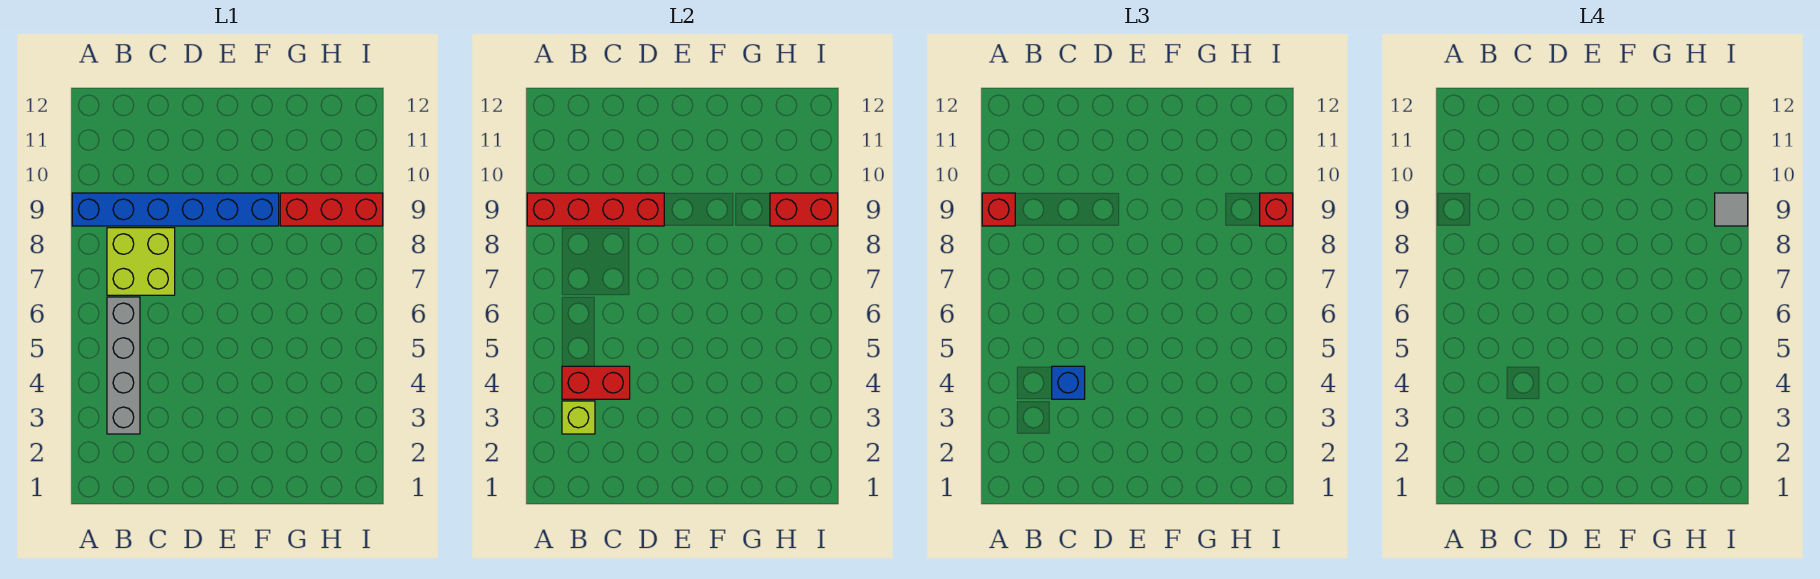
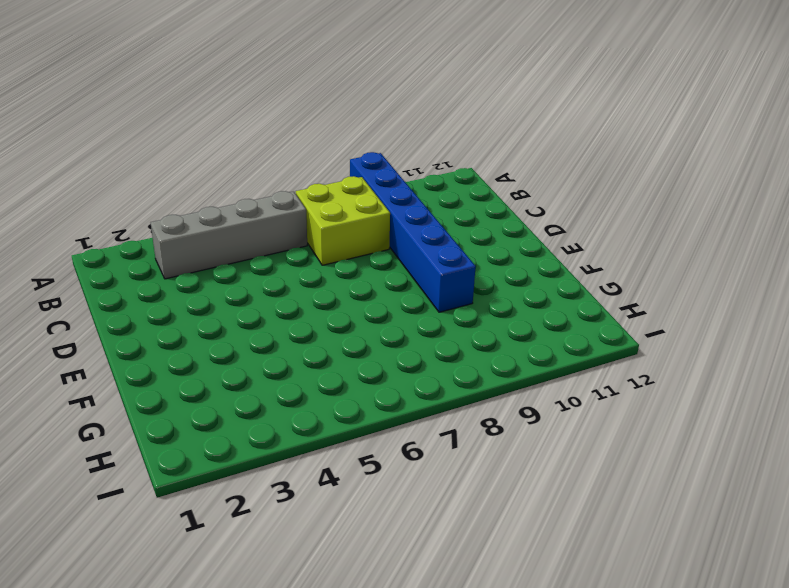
none -> red brick G9:I9 level 1
none -> red brick A9:D9 level 2
none -> lime brick B3 level 2

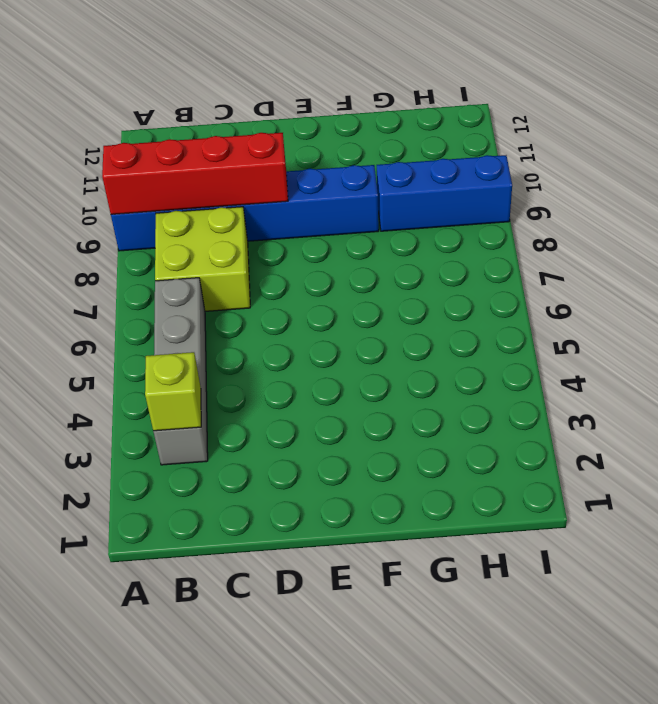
blue brick G9:I9 level 1 -> red brick G9:I9 level 1
none -> red brick B4:C4 level 2
none -> red brick H9:I9 level 2
none -> red brick A9 level 3

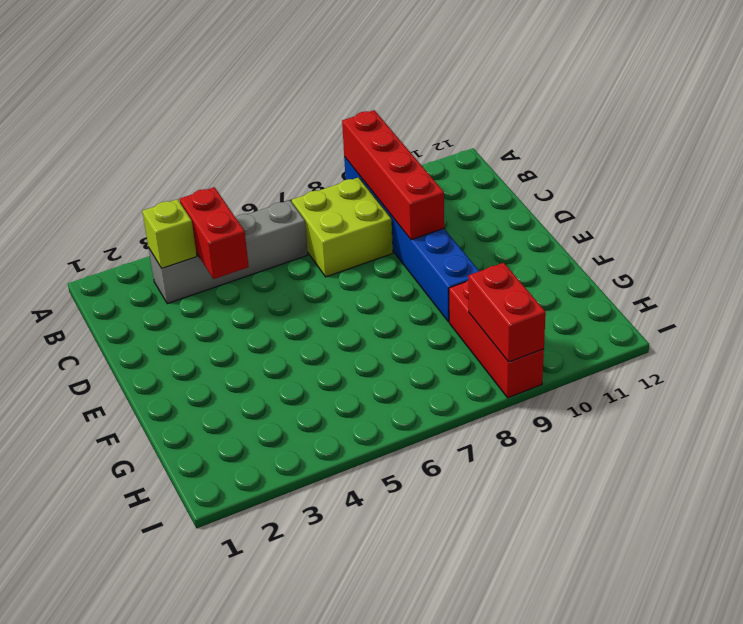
none -> red brick A9 level 3
none -> blue brick C4 level 3
none -> red brick I9 level 3

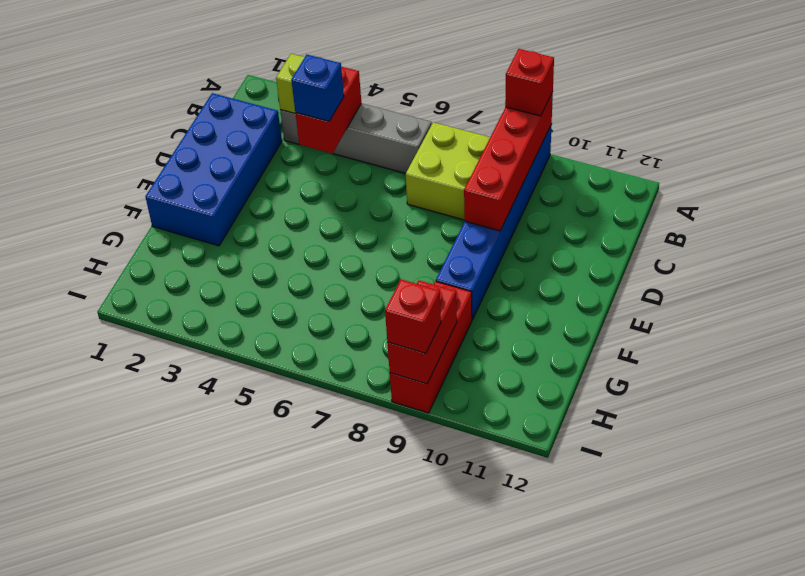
blue brick C1:F2 level 1 -> none
none -> grey tile I9 level 4

